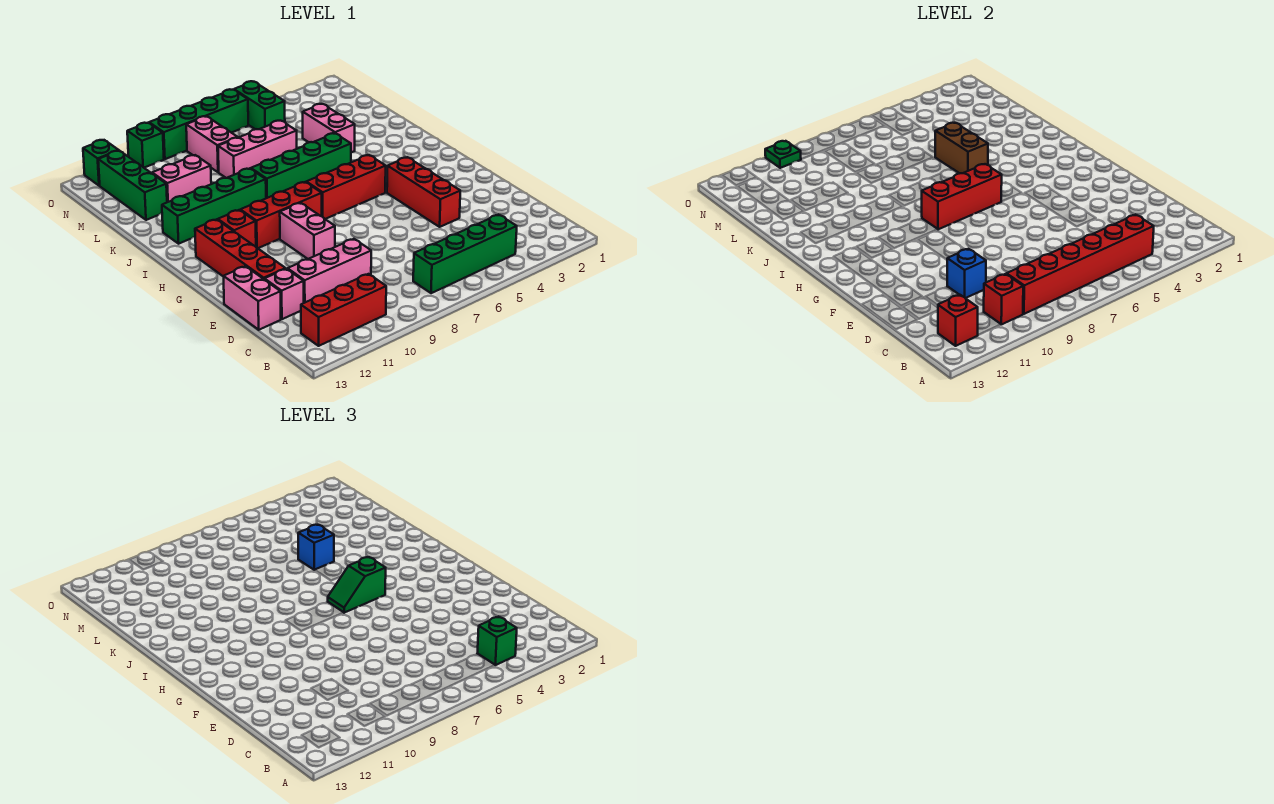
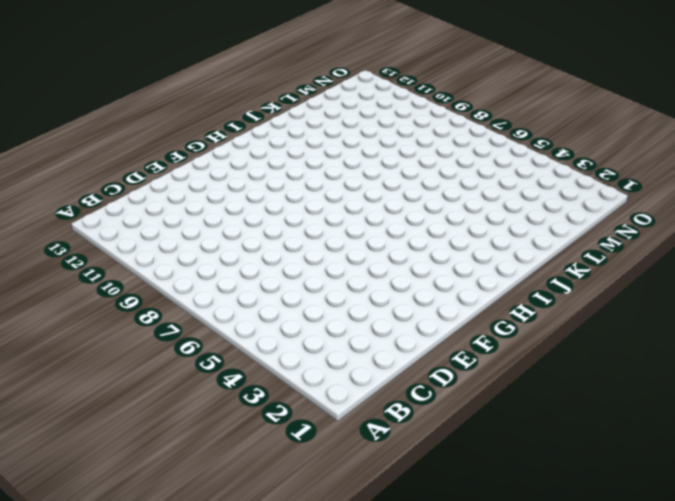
none -> green brick B4:B7 level 1
none -> red brick B10:B12 level 1
none -> pink brick D9:D11 level 1
none -> pink brick D12 level 1

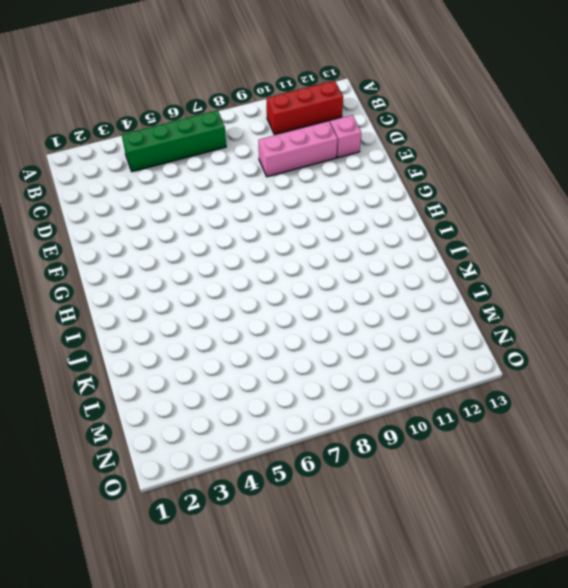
none -> pink brick D13:E13 level 1
none -> red brick E4:G4 level 1
none -> red brick E12:H12 level 1
none -> pink brick F9:G9 level 1

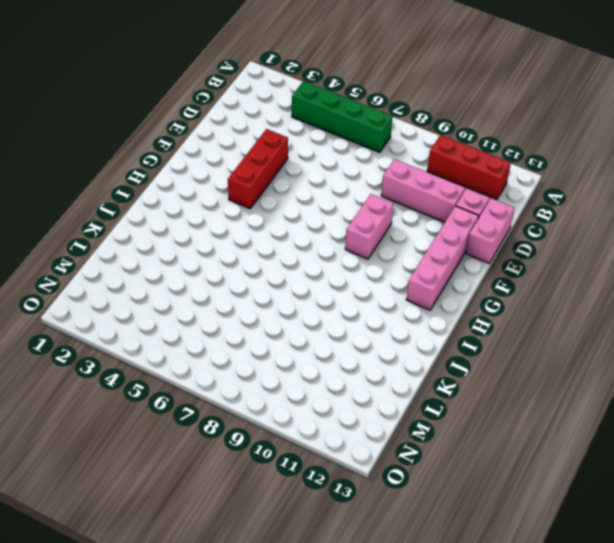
pink brick E12:H12 level 1 -> red brick E12:H12 level 1
none -> red brick H5:H7 level 1
none -> red brick H8:H10 level 1
none -> red brick H11 level 1
none -> green brick J5:J8 level 1

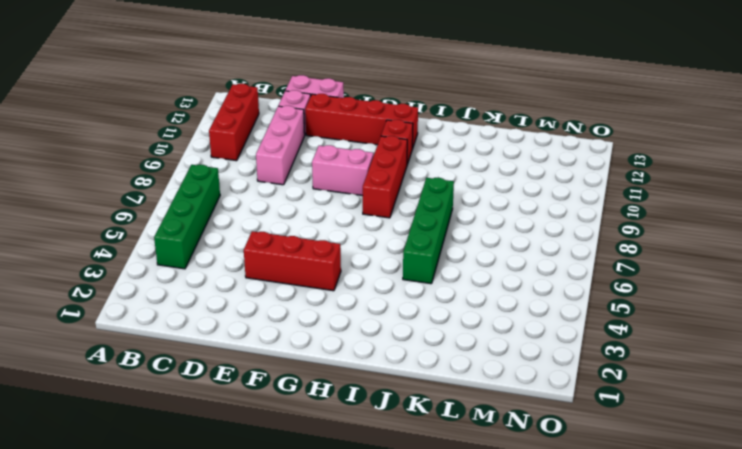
none -> red brick H5:H7 level 1
none -> green brick J9:J12 level 1
none -> pink brick K4:L4 level 1
none -> pink brick L6:L8 level 1

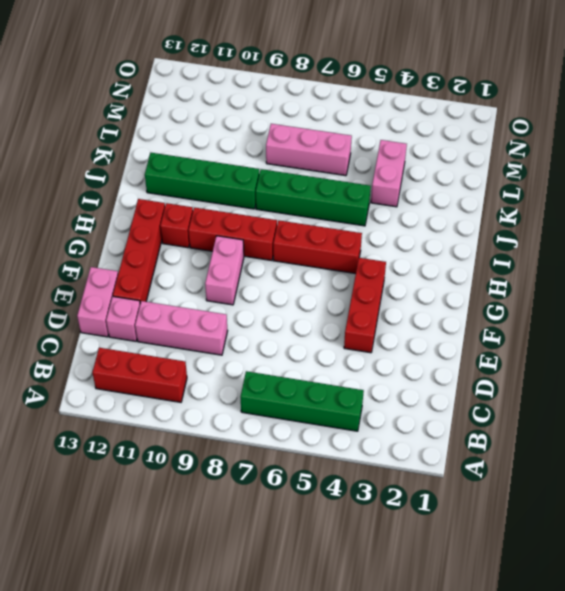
none -> pink brick L10:L11 level 1
none -> green brick L12:N12 level 1
none -> pink brick M8:N8 level 1
none -> green brick N5:O5 level 1

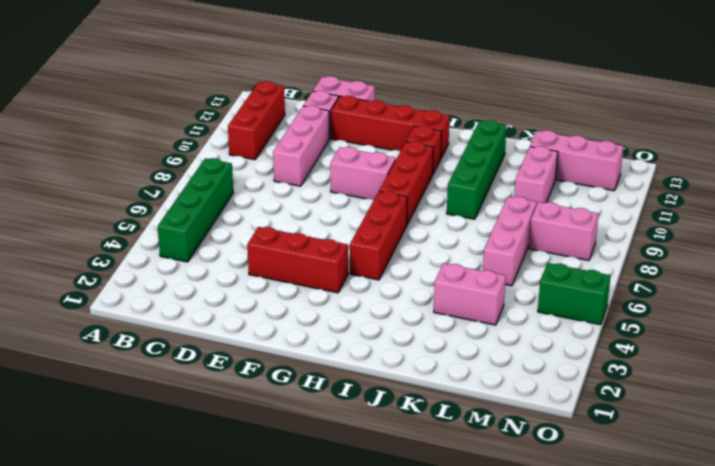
pink brick L12:N12 level 1 -> green brick L12:N12 level 1
none -> green brick J5:J8 level 1
none -> green brick O6:O9 level 1
none -> green brick O10 level 1
none -> green brick O12 level 1

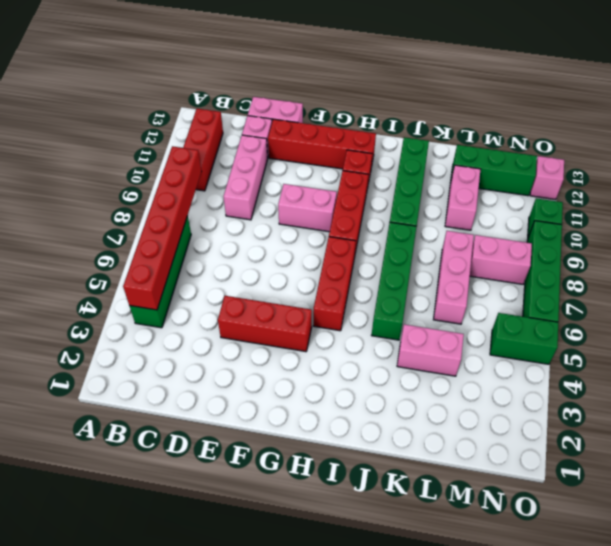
pink brick O12 level 1 -> green brick O12 level 1
none -> red brick B10 level 2
none -> red brick B12 level 2
none -> blue brick D10 level 2
none -> red brick H6:H8 level 2

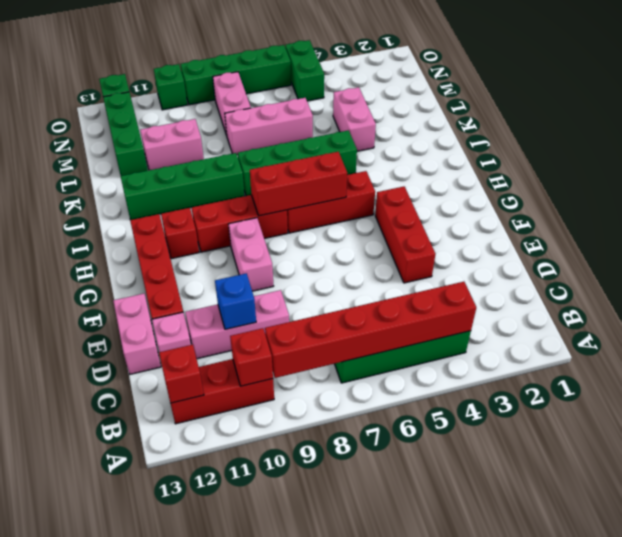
none -> brown brick J5:K5 level 2
none -> green plate O10 level 2
none -> green brick B4 level 3
none -> green slope H5:H6 level 3 top 5

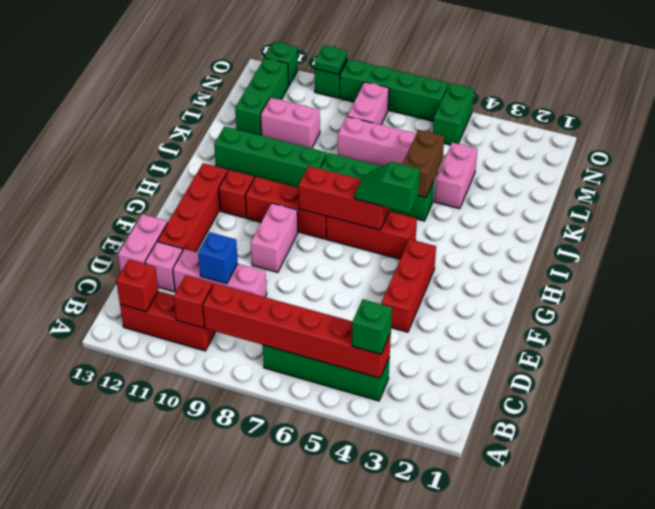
none -> blue brick K5 level 3

